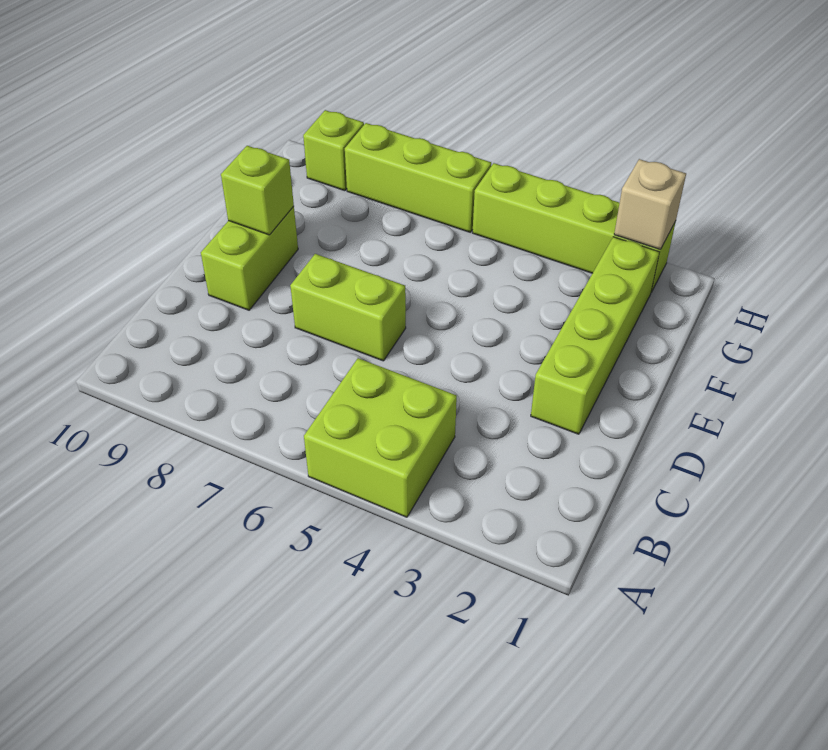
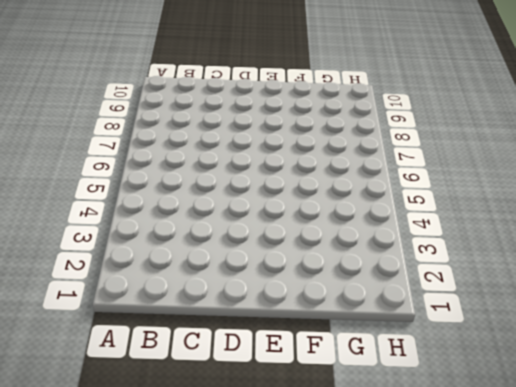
none -> lime brick A4:B5 level 1
none -> lime brick D2:G2 level 1

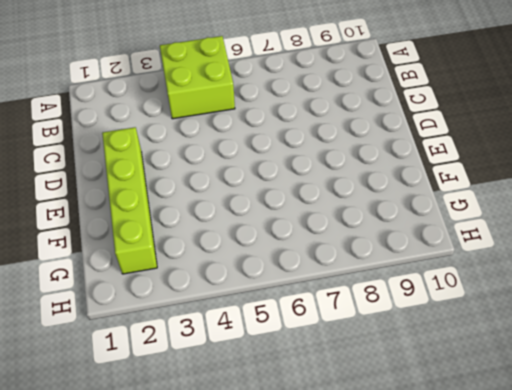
none -> lime brick D6:D7 level 1
none -> lime brick D9:E9 level 1

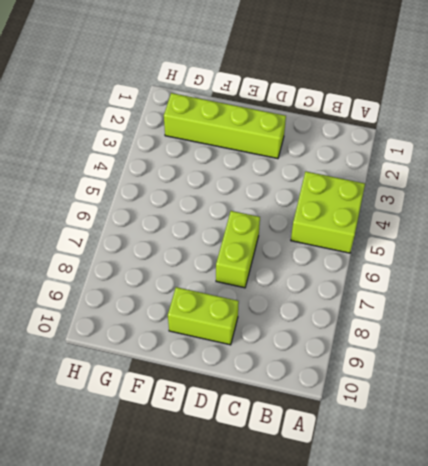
none -> lime brick H2:H5 level 1
none -> lime brick H6:H8 level 1

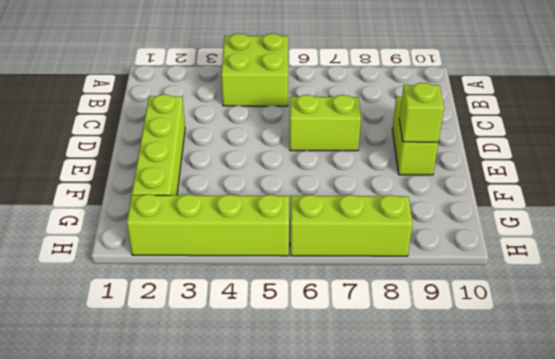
none -> lime brick H9 level 1
none -> tan brick H2 level 2

